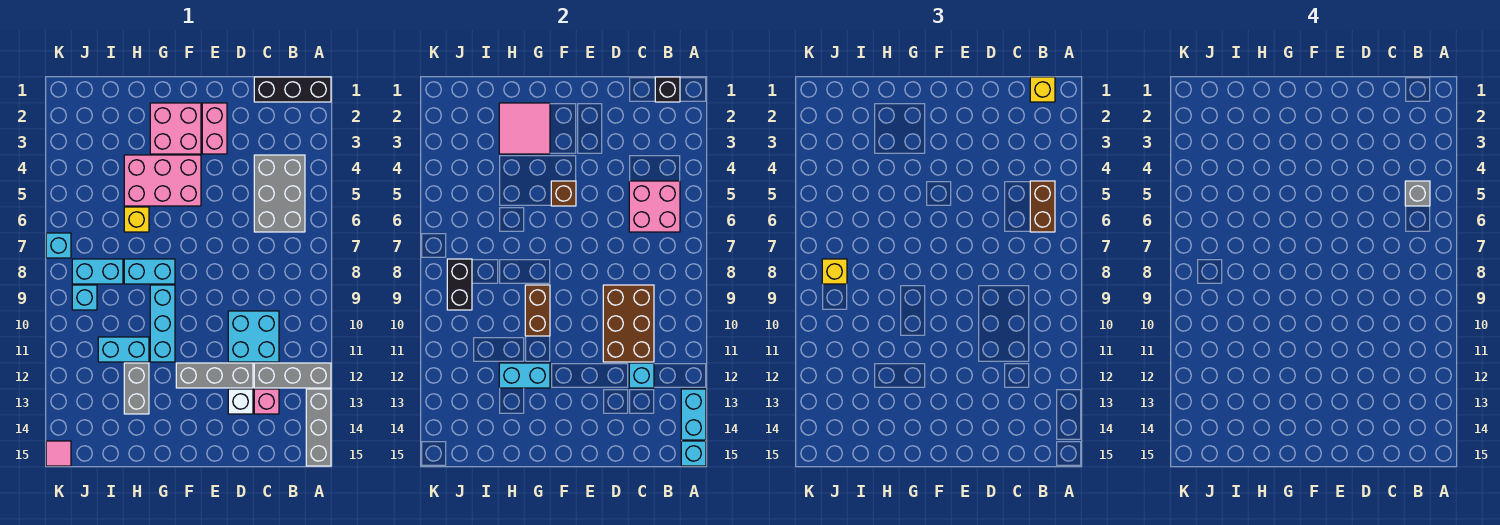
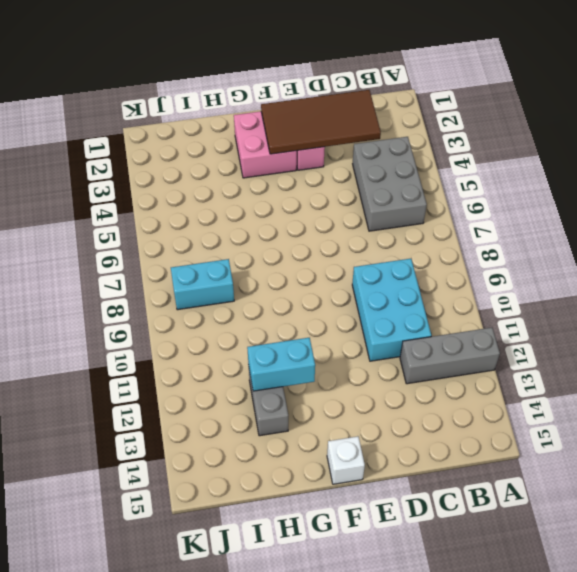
brown tile C2:F3 level 2 -> none
cyan brick C9:D11 level 1 -> cyan brick C10:D11 level 1
white brick F15 level 1 -> white brick D13 level 1
none -> black brick A1:C1 level 1
none -> grey brick A13:A15 level 1
none -> pink brick C13 level 1
none -> grey brick D12:F12 level 1

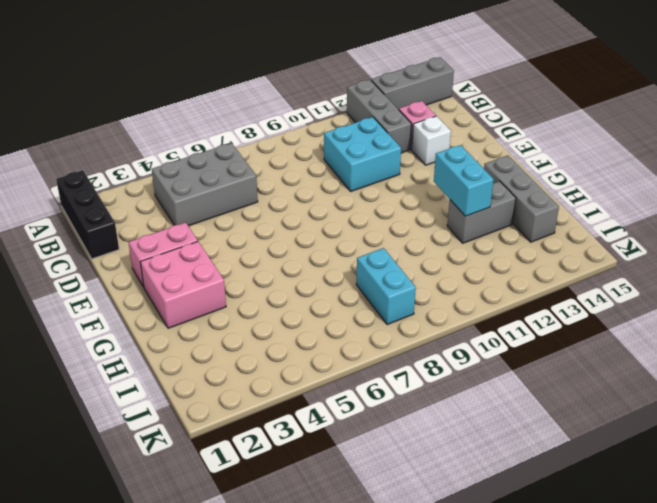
grey brick G14:I14 level 1 -> grey brick D12:F12 level 1
none -> pink brick F4:H5 level 1
none -> cyan brick G8:H8 level 1
none -> cyan brick G9:G11 level 1
none -> yellow brick H6 level 1

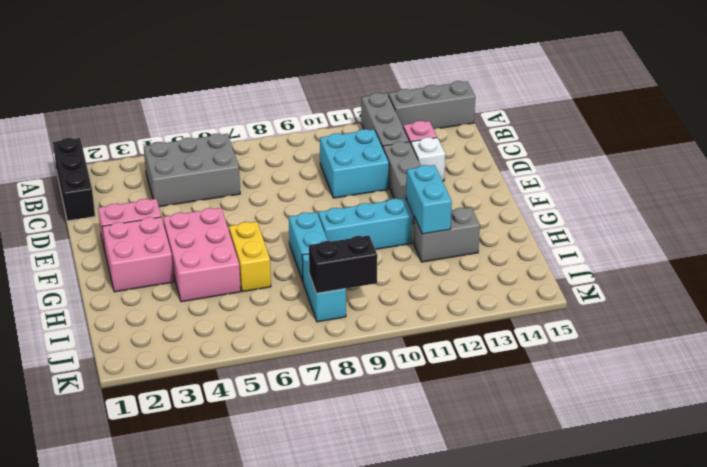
yellow brick G6:H6 level 1 -> yellow brick H6 level 1
none -> cyan brick H11:I11 level 1
none -> cyan brick J9 level 1
none -> cyan brick K7 level 1
none -> pink tile K15 level 1

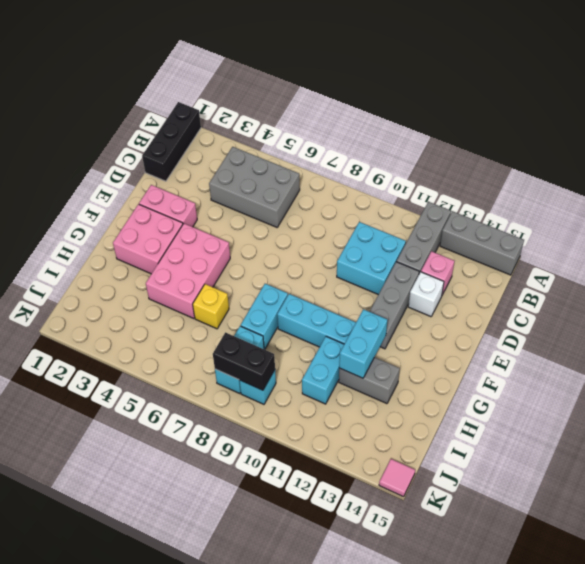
none -> cyan brick K7 level 1
none -> cyan brick A13:A14 level 2
none -> cyan brick A15 level 2
none -> black brick B1 level 2

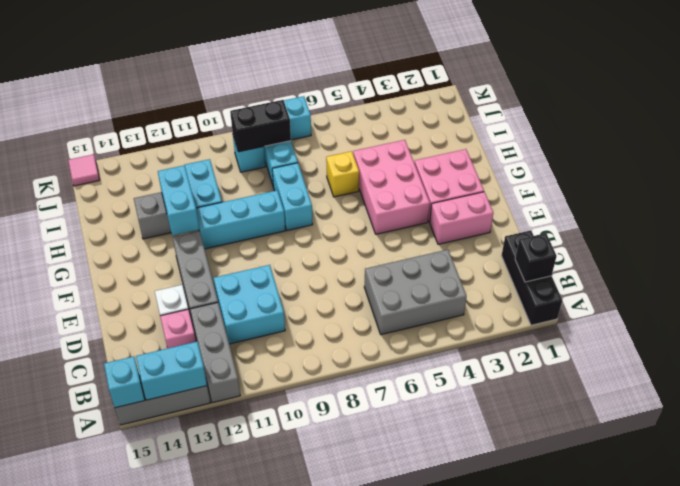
none -> pink brick B5:C6 level 2
none -> brown brick C9:D11 level 2
none -> cyan brick C12 level 2
none -> brown brick F5 level 2

